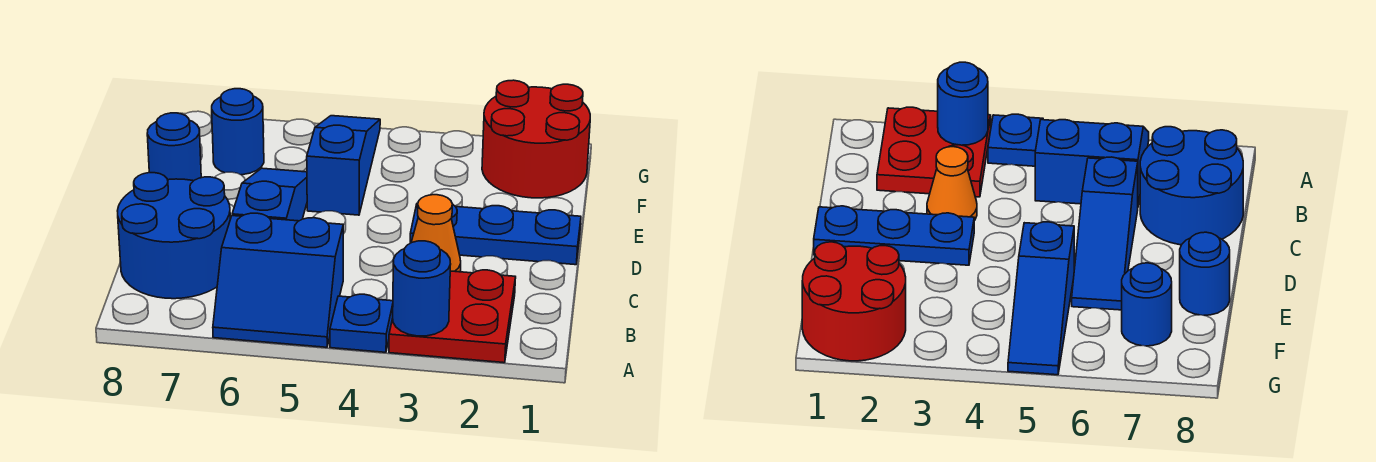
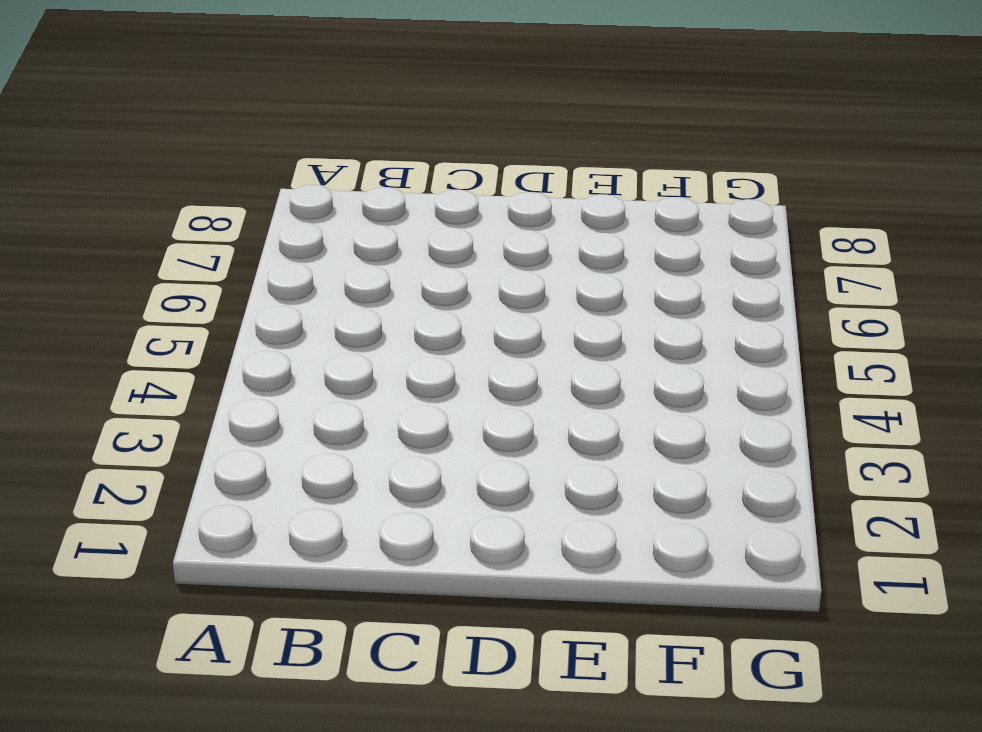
none -> red plate A2:B3 level 1
none -> blue plate A4 level 1
none -> blue slope A5:B6 level 1 top B

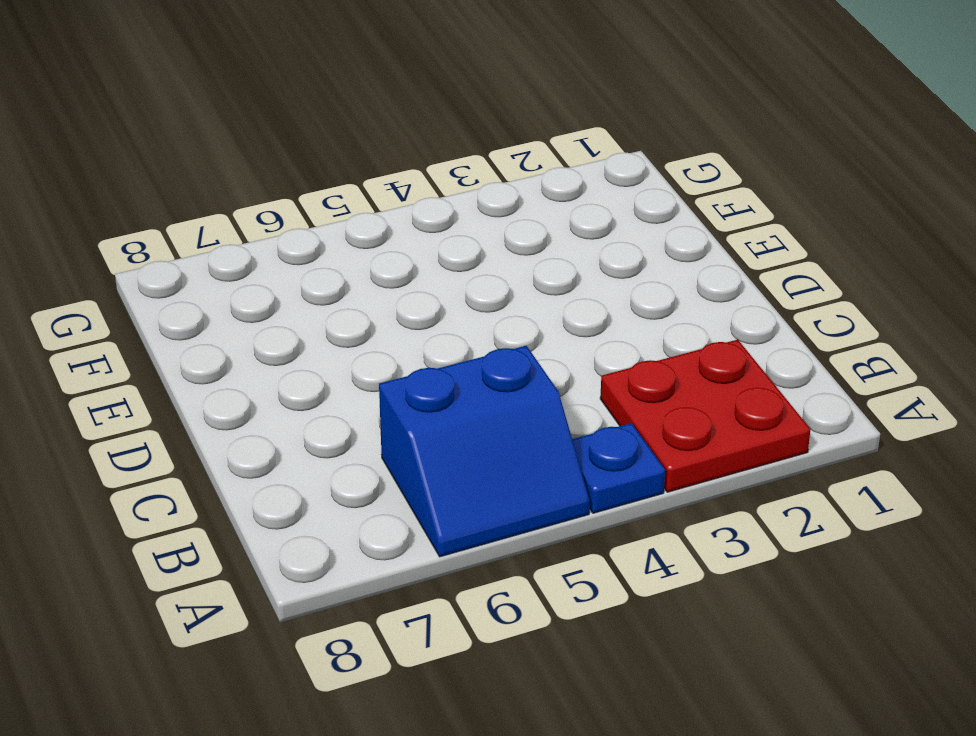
none -> blue round brick B7:C8 level 1
none -> orange cone C3 level 1
none -> blue slope C6:E6 level 1 top C

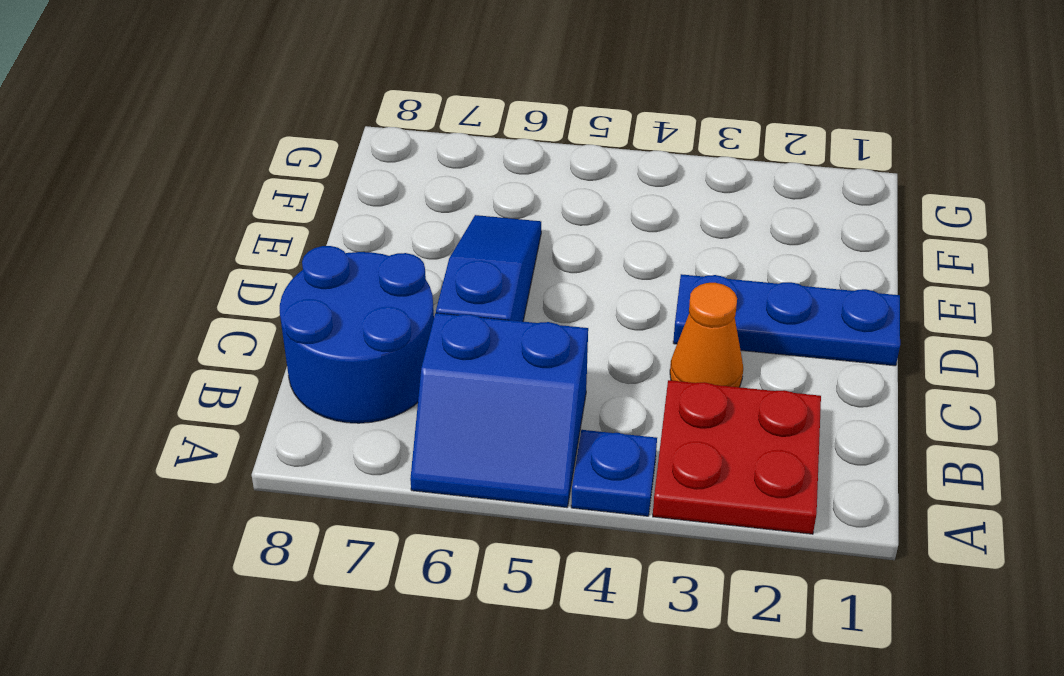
none -> blue slope E5:G5 level 1 top E
none -> blue round brick E8 level 1
none -> red round brick F1:G2 level 1

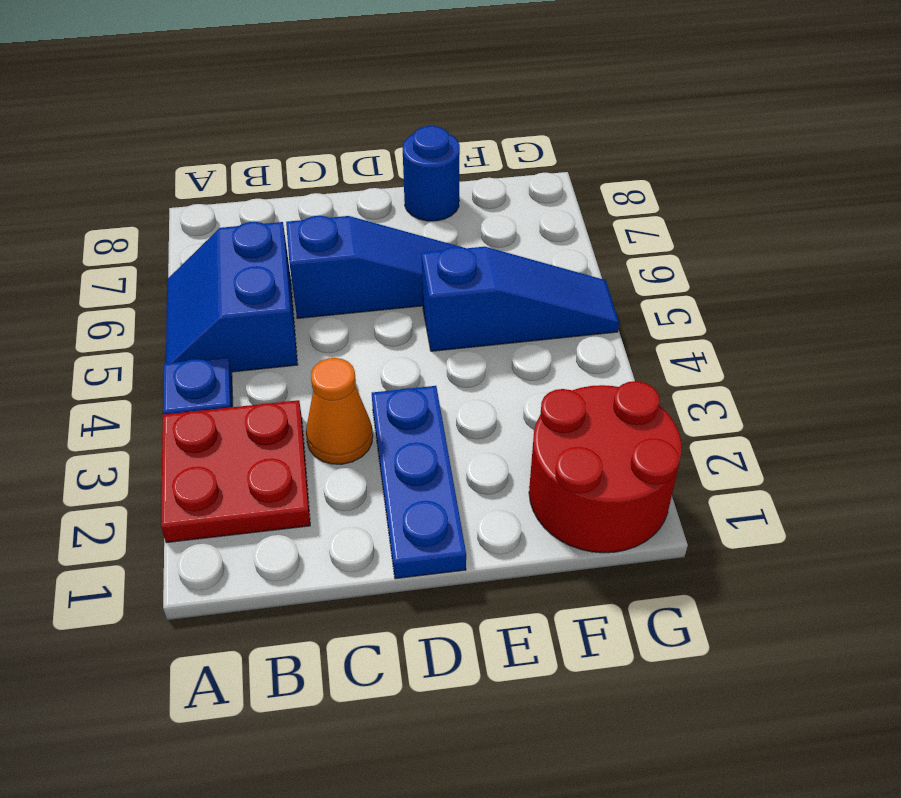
none -> blue round brick B7:C8 level 1
none -> blue round brick F7 level 1
none -> blue round brick A3 level 2

